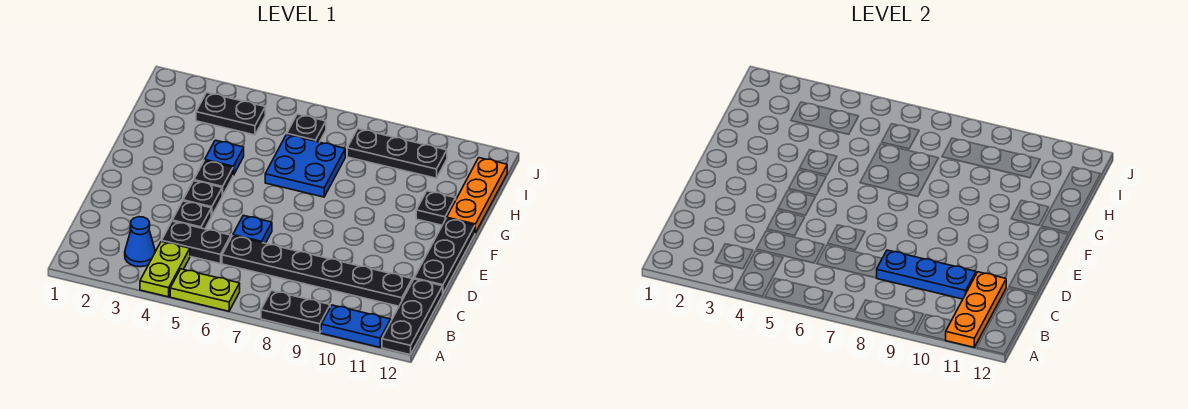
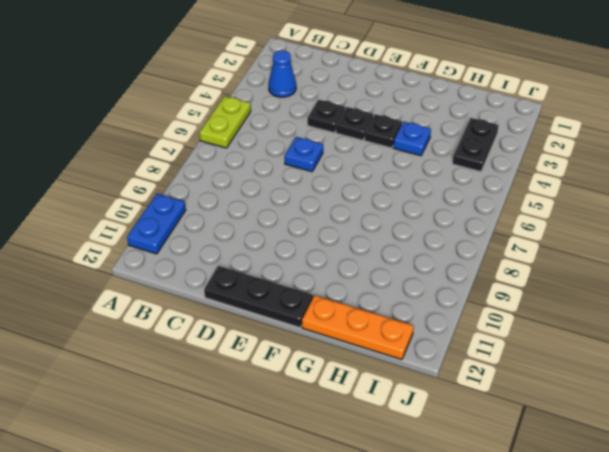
none -> lime plate A4:B4 level 1
none -> black plate A8:A9 level 1
none -> black plate A12:C12 level 1

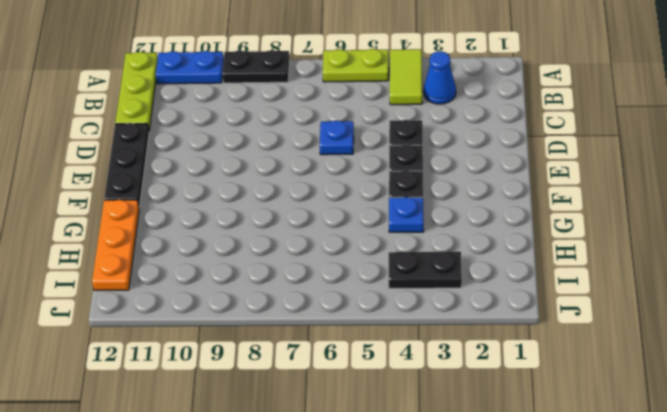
lime tile A4:B4 level 1 -> lime plate A4:B4 level 1
lime plate A12:C12 level 1 -> black plate A12:C12 level 1
none -> black plate C4:C5 level 1
none -> black plate C6:C11 level 1
none -> blue plate G6:H7 level 1

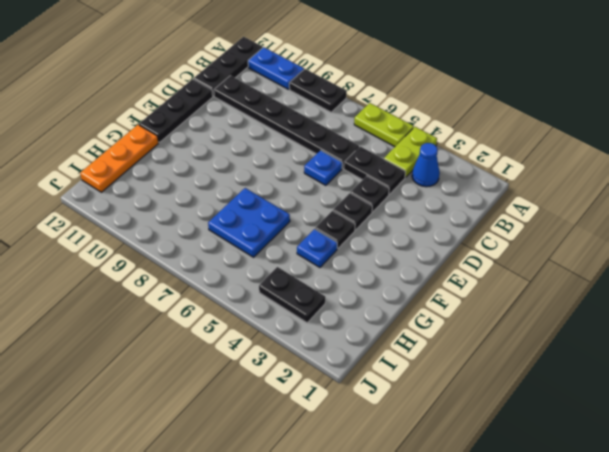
none -> black plate G11 level 1
none -> black plate I6 level 1
none -> black plate I8:I10 level 1

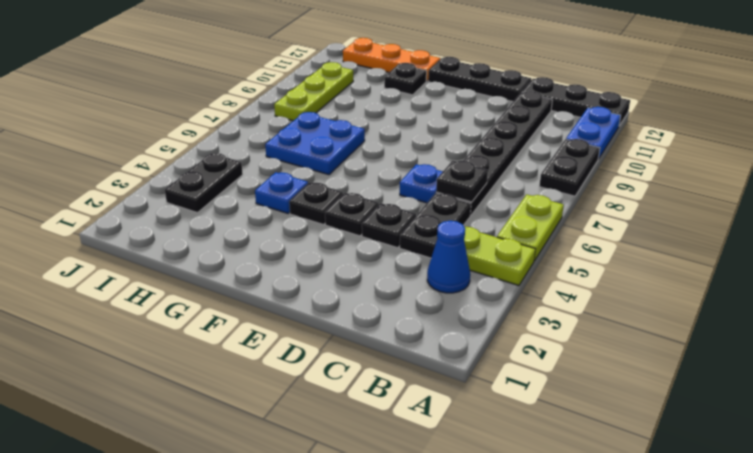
black plate C6 level 2 -> black plate I6 level 1
lime plate I8:I10 level 1 -> black plate I8:I10 level 1
none -> orange plate A11:C11 level 2
none -> blue plate C8:C10 level 2

